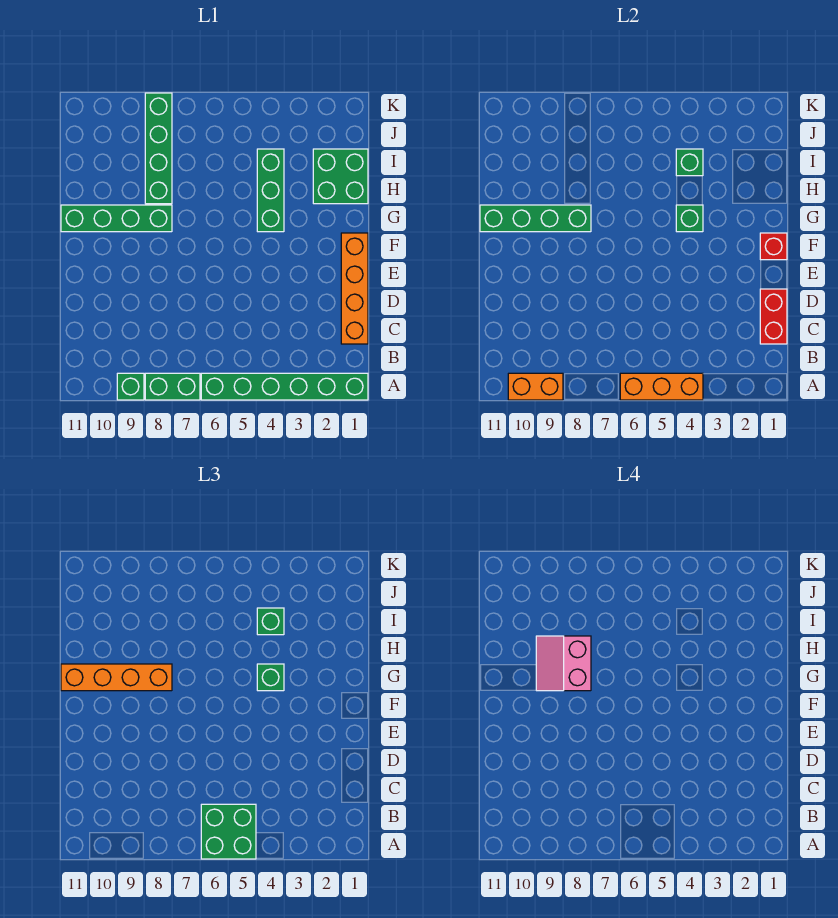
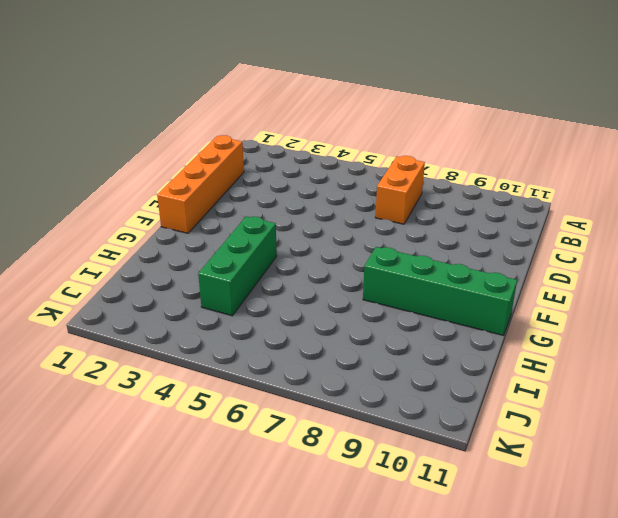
orange brick B7:C7 level 1 -> orange brick A9:A10 level 2
none -> green brick A1:A6 level 1
none -> green brick A7:A8 level 1
none -> green brick A9 level 1

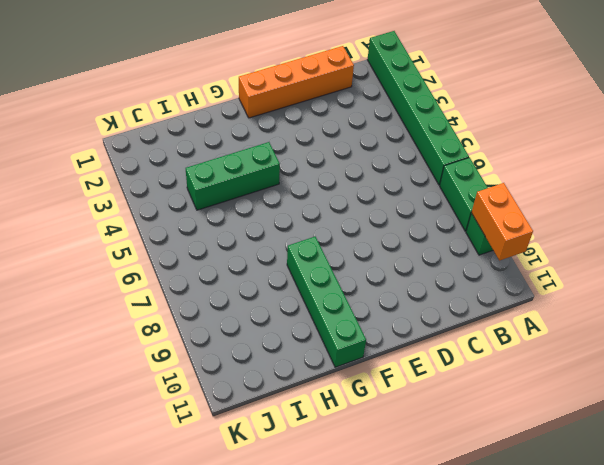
none -> green brick H1:I2 level 1
none -> green brick H8:K8 level 1
none -> orange brick A4:A6 level 2

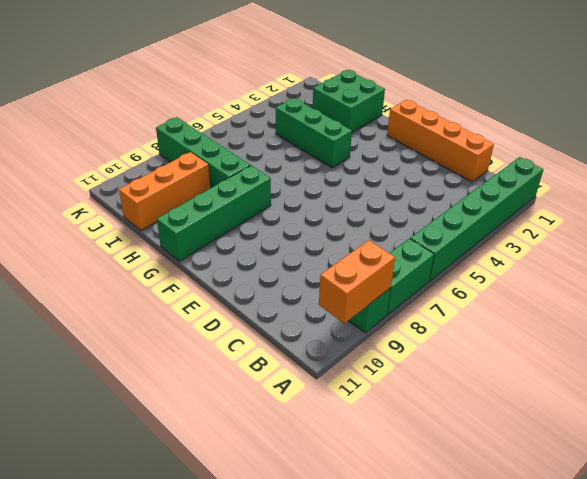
orange brick I9:I11 level 1 -> orange brick A4:A6 level 2
none -> red brick C1:D1 level 2
none -> red brick F1 level 2
none -> green brick G4 level 2

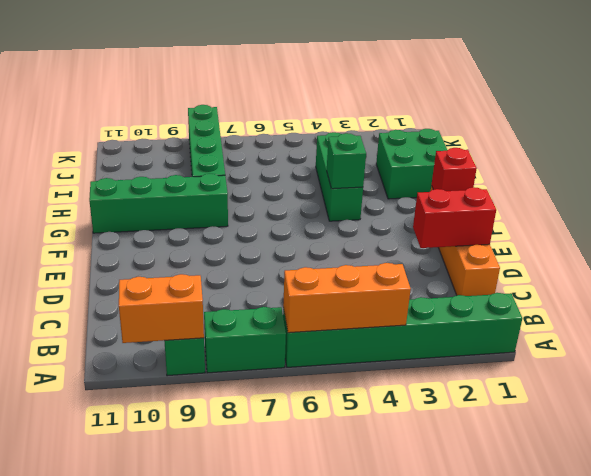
red brick D1:D2 level 2 -> red brick C1:D1 level 2
none -> green brick G8:G11 level 2
none -> green brick I4 level 2
none -> green brick A5:B6 level 3

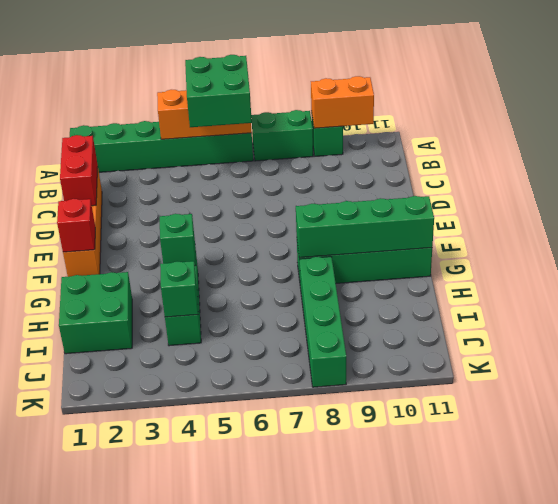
none -> green brick G4 level 3
none -> orange brick G8:G11 level 3
none -> green brick I4 level 3

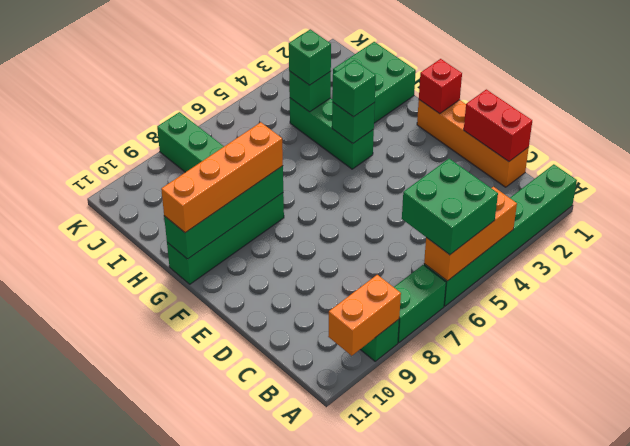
none -> pink slope G8:H9 level 4 top 8

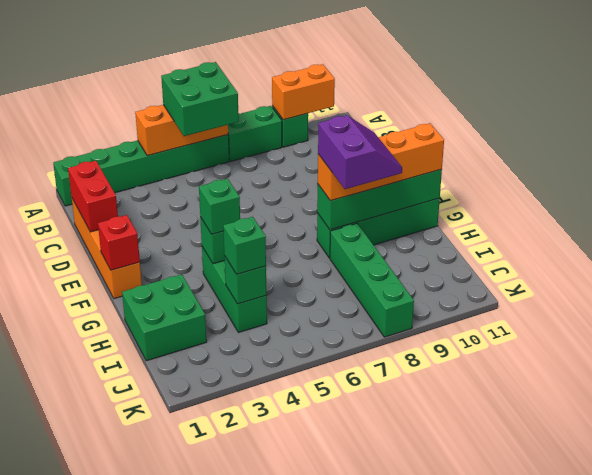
purple slope G8:H9 level 4 top 8 -> pink slope G8:H9 level 4 top 8

